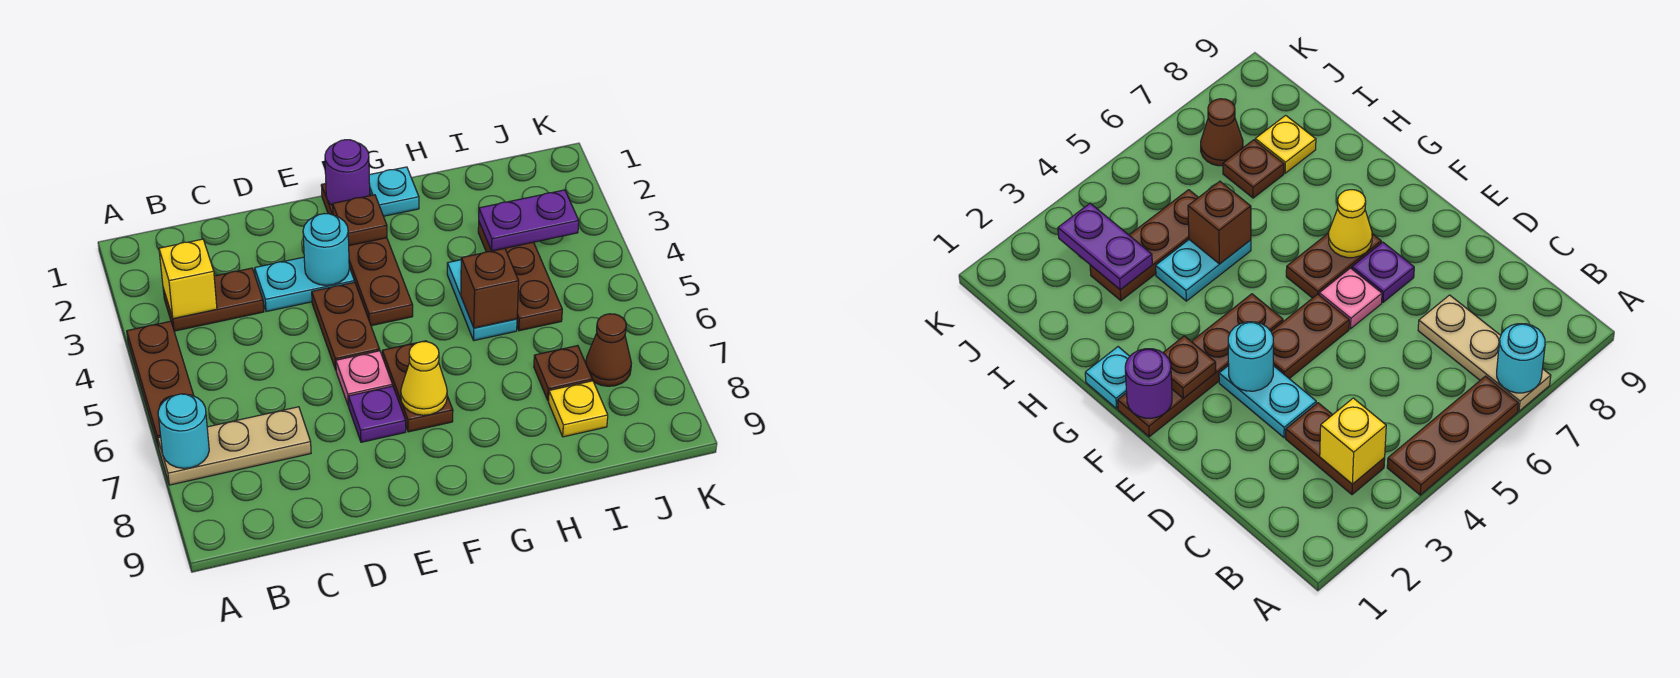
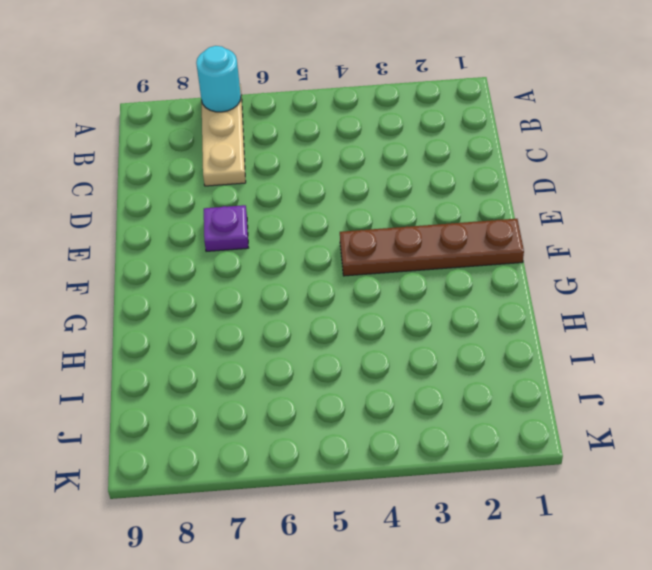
none -> brown plate A4:A6 level 1
none -> brown plate B3:C3 level 1
none -> cyan plate D3:E3 level 1

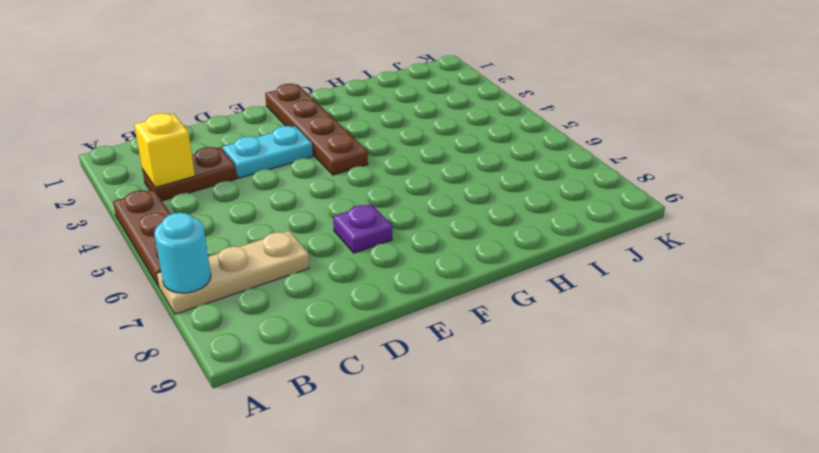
none -> brown plate E4:E5 level 1
none -> pink plate E6 level 1
none -> brown plate F6:F7 level 1

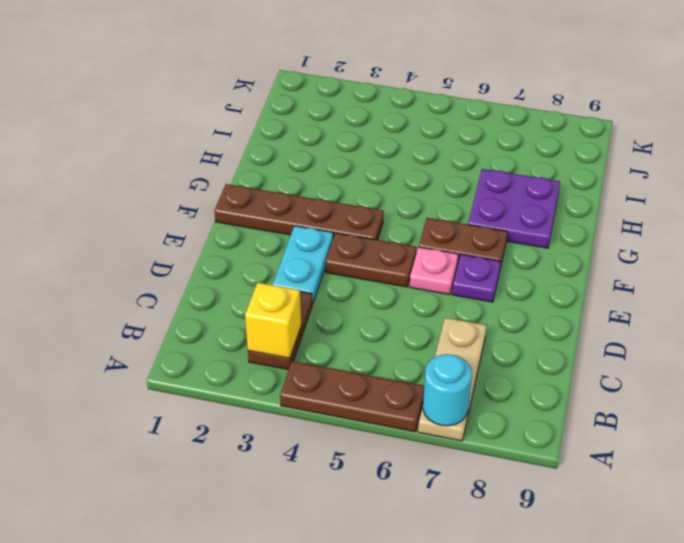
purple plate G7:H8 level 1 -> none
none -> cyan plate G1 level 1
none -> cyan plate H4:H5 level 1
none -> brown plate I3:I5 level 1

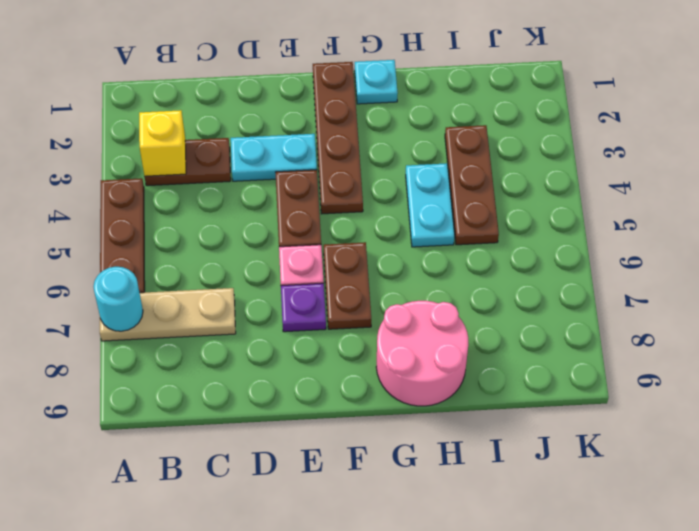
pink round brick G8:H9 level 1 -> none
none -> brown plate I7 level 1
none -> yellow plate I8 level 1
none -> brown cone J7 level 1

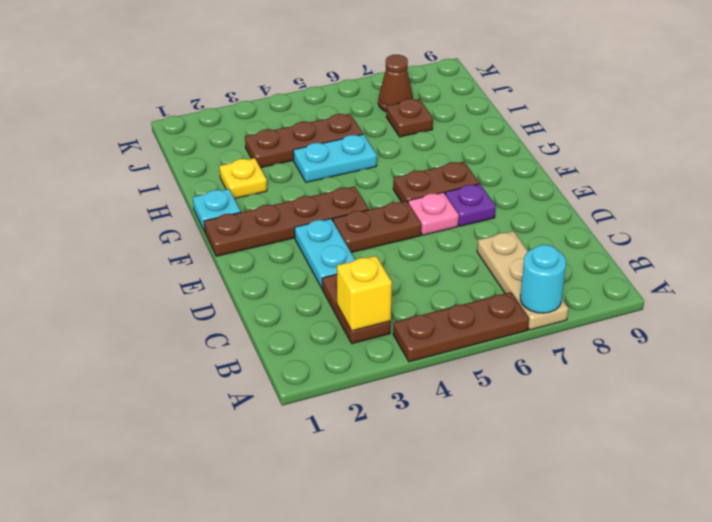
yellow plate H2 level 1 -> yellow plate I8 level 1
none -> cyan round brick E3 level 2
none -> purple round brick F1 level 2
none -> brown plate F2 level 2

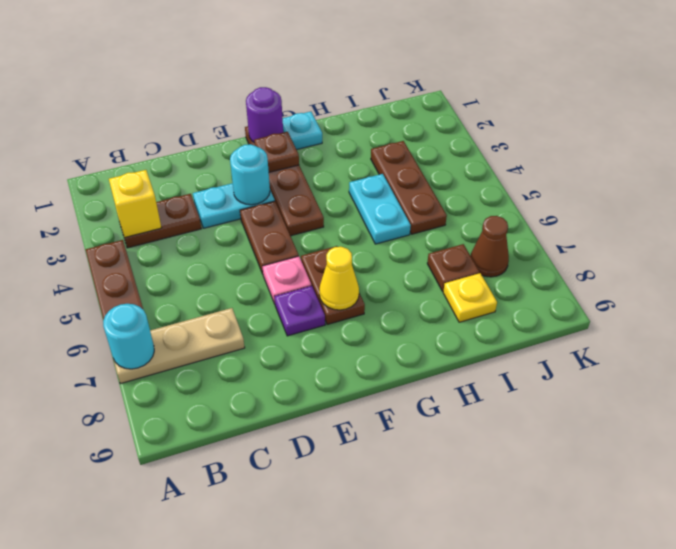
none -> brown brick H5 level 2
none -> purple plate I3:J3 level 2

